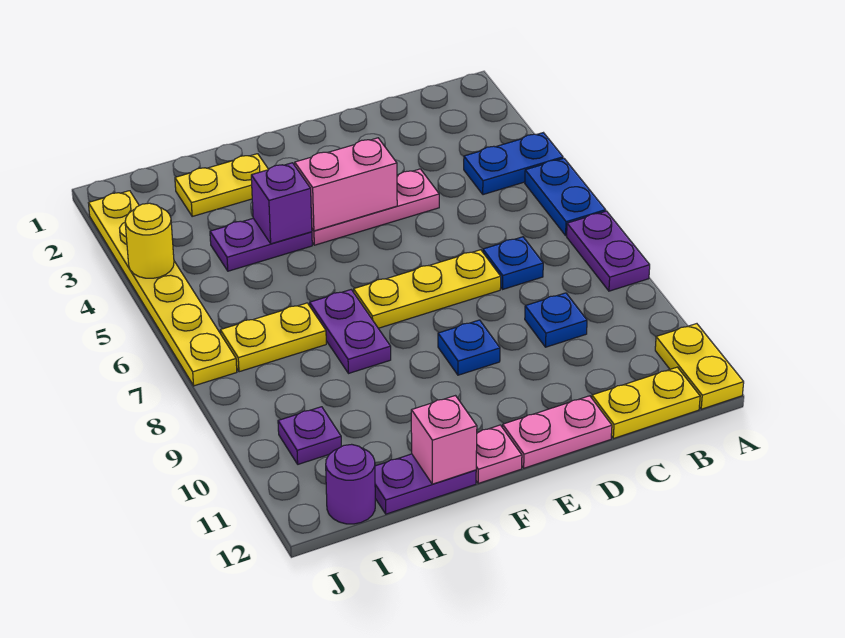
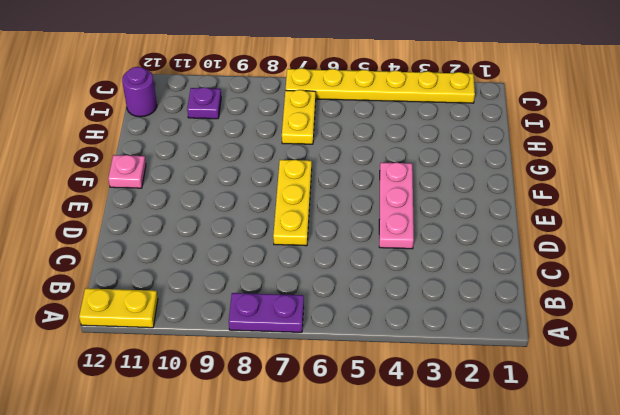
none -> blue plate A4:B4 level 1
none -> blue plate A5:A6 level 1
none -> yellow plate B12:C12 level 1

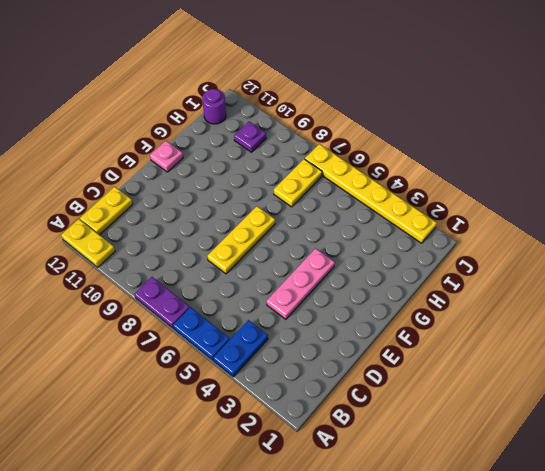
none -> blue plate C7 level 1
none -> blue plate C9 level 1
none -> pink plate D12:E12 level 1

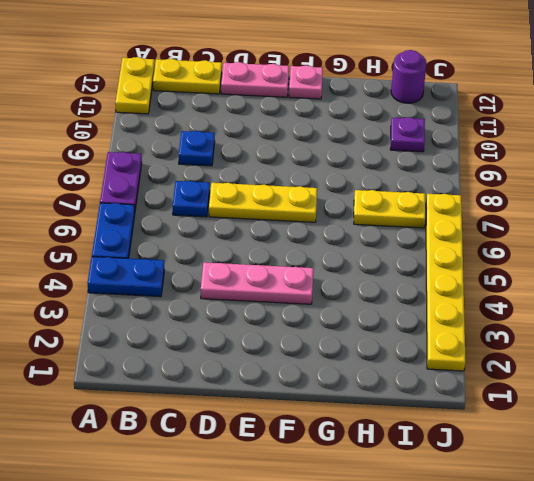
none -> blue plate E9 level 1
none -> yellow plate G2:H2 level 1
none -> purple plate G4:H4 level 1

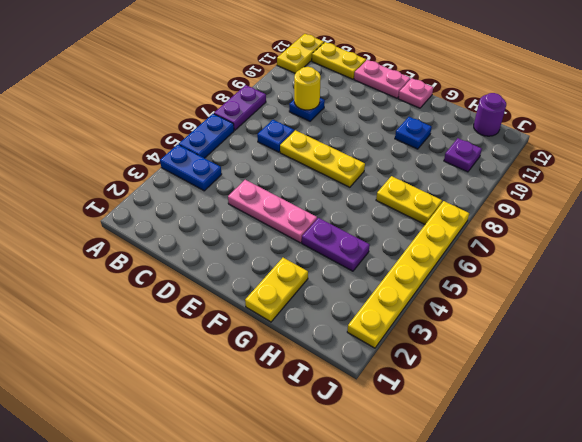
yellow round brick C9 level 2 -> yellow round brick J4 level 2
yellow plate G1:G2 level 1 -> yellow plate G2:H2 level 1
blue plate G10 level 1 -> blue plate E9 level 1
none -> purple plate G7:G8 level 1
none -> purple plate G12:H12 level 1
none -> pink brick E4:F4 level 2

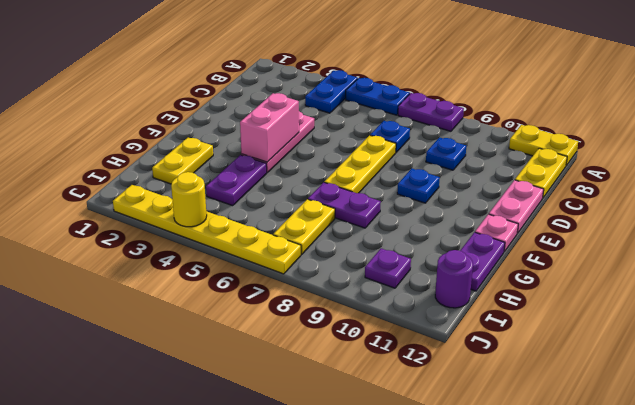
none -> purple brick G4 level 2
none -> pink brick G12 level 2

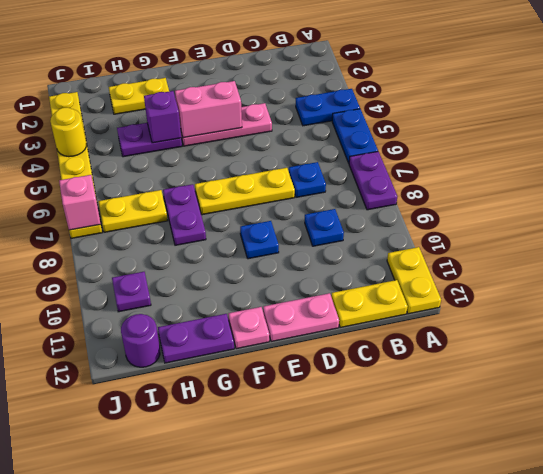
pink brick J7 level 2 -> pink brick G12 level 2

